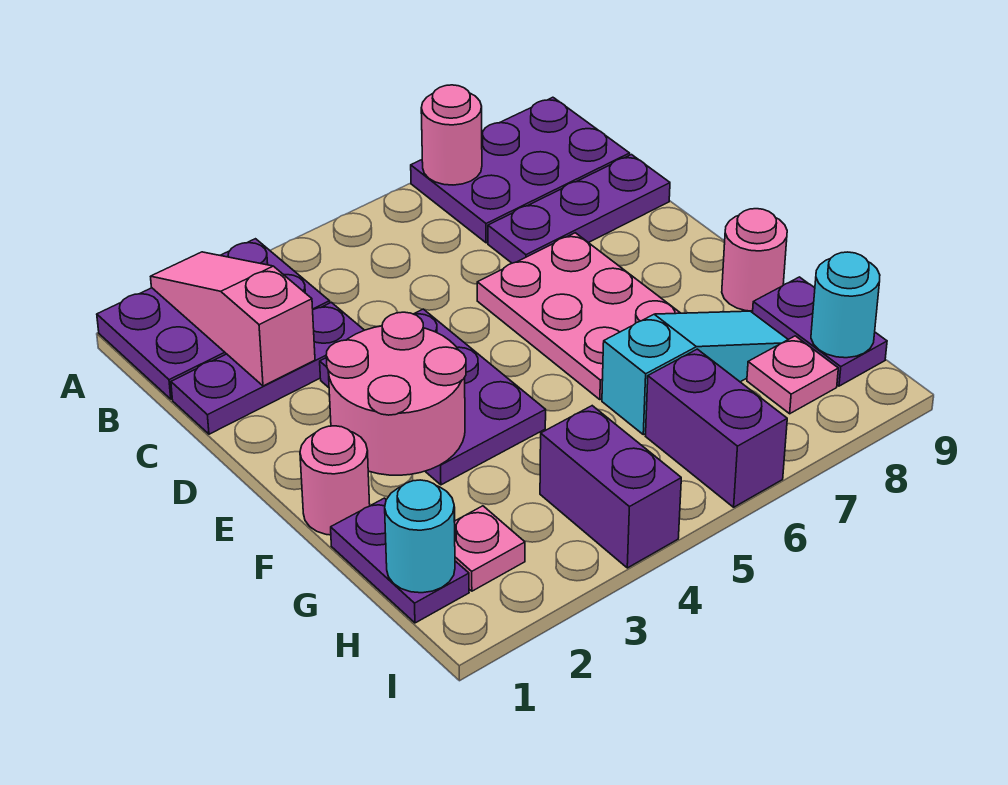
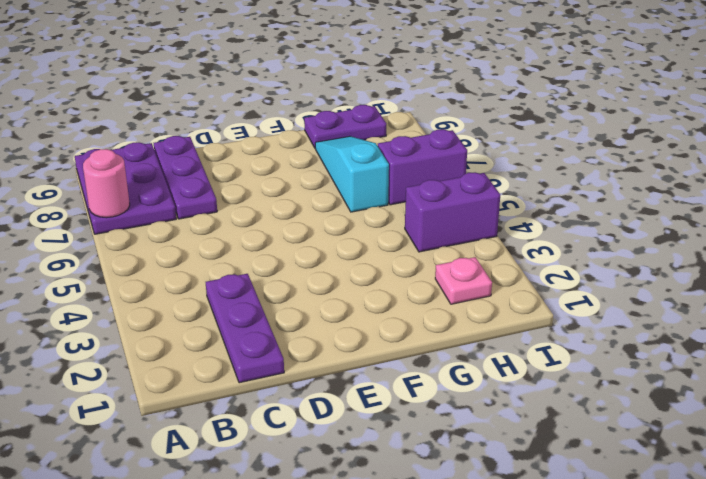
none -> purple plate A1:B3 level 1
none -> purple plate D3:F4 level 1
none -> pink plate D6:F7 level 1

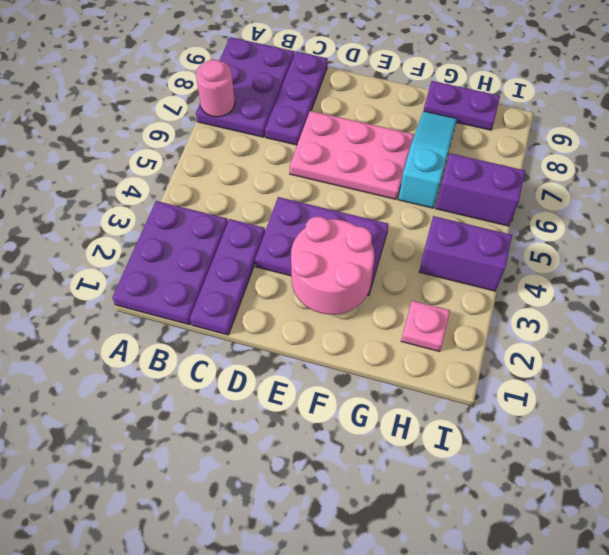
none -> pink round brick F1 level 1
none -> pink round brick F9 level 1
none -> purple plate G1:H1 level 1

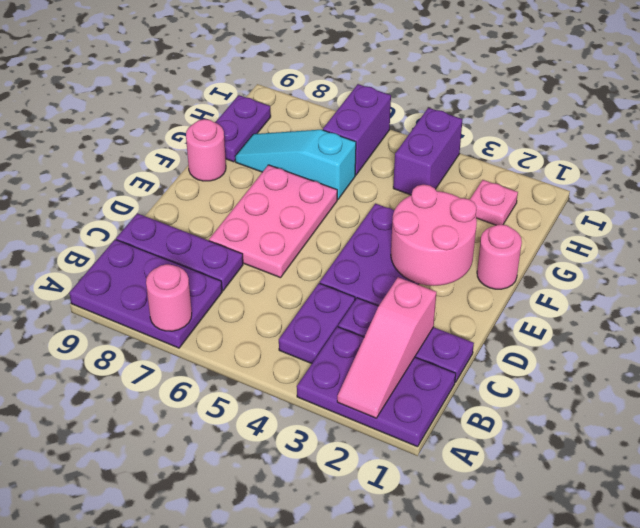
purple plate B4:C4 level 1 -> purple plate G1:H1 level 1
none -> pink plate H8 level 1
none -> cyan round brick H1 level 2
none -> cyan round brick H9 level 2

